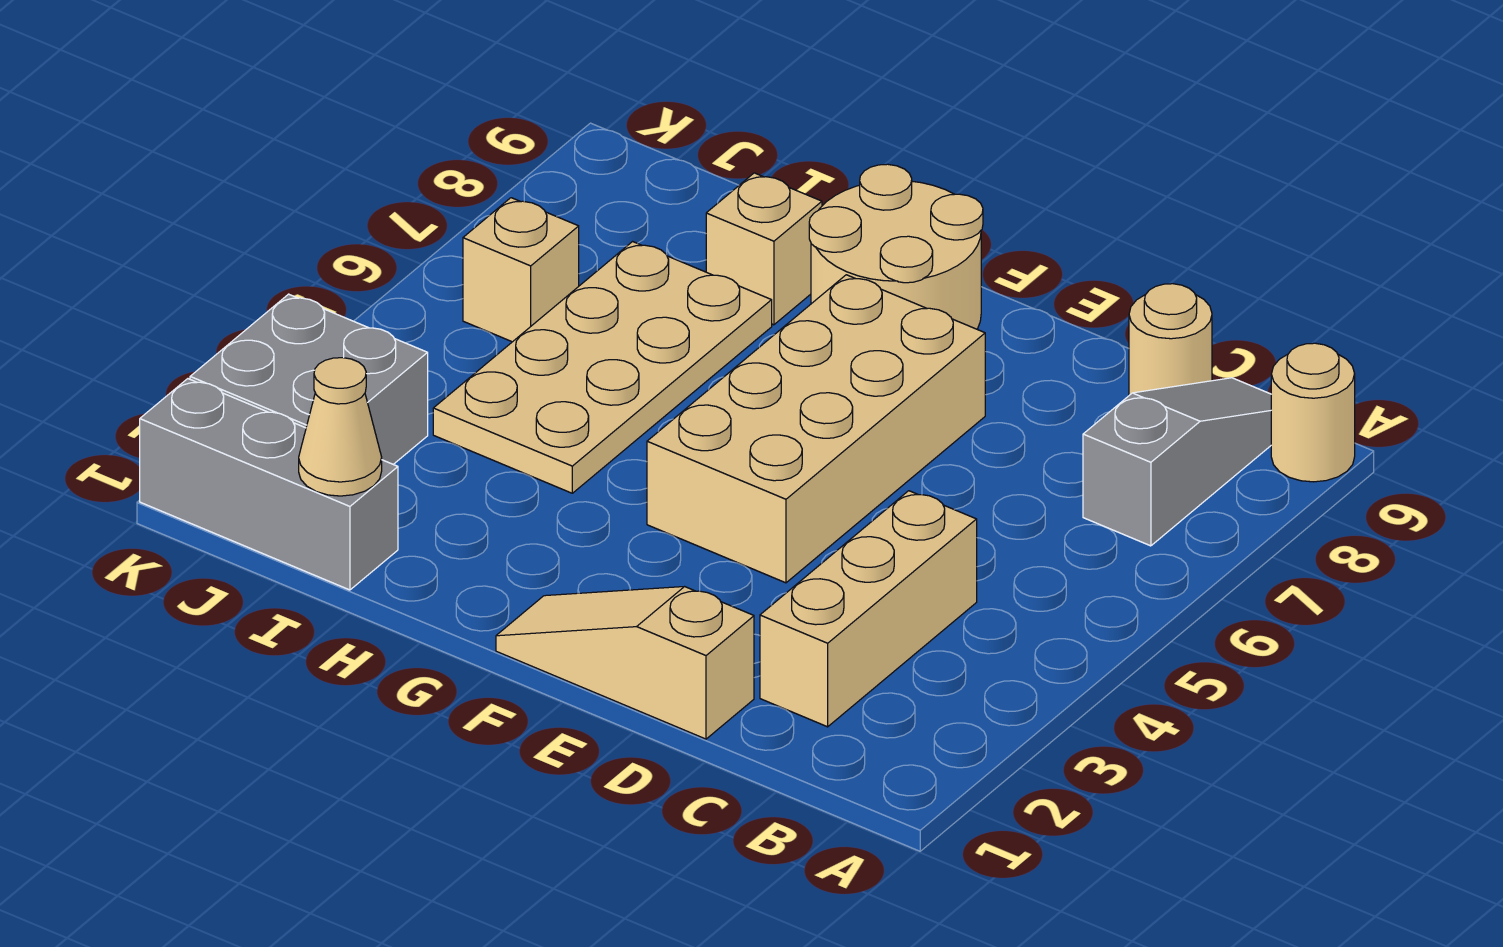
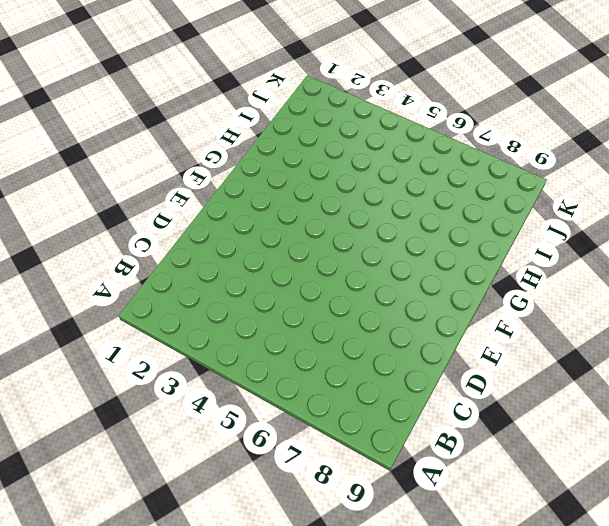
none -> tan round brick A9 level 1
none -> grey slope B7:B9 level 1 top 7
none -> tan brick C2:C4 level 1

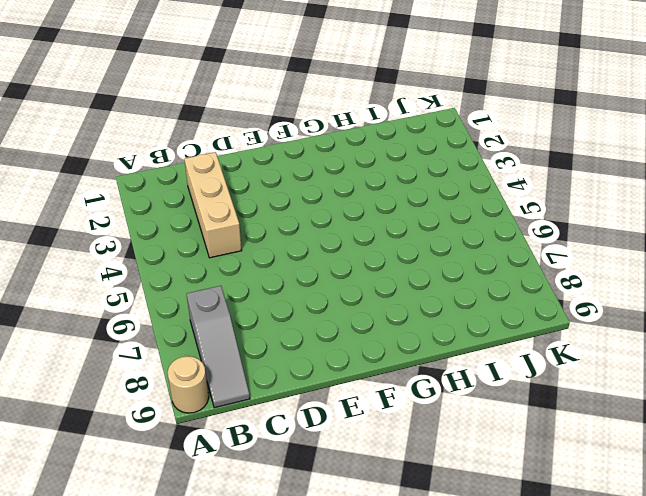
none -> tan round brick C9 level 1
none -> tan slope D1:F1 level 1 top D
none -> tan brick E4:F7 level 1

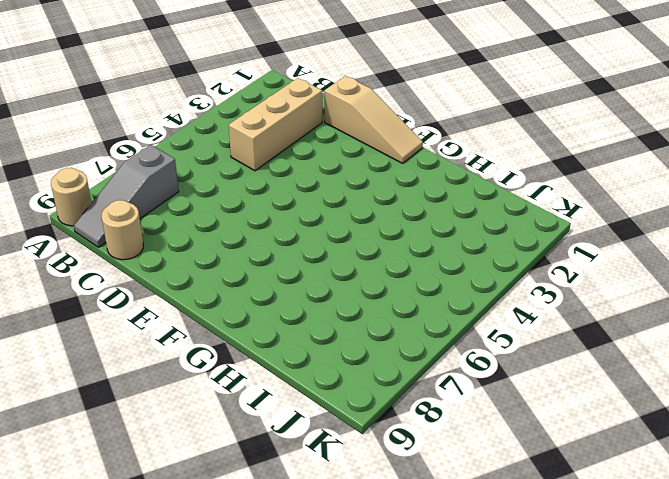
none -> tan brick E4:F7 level 1
none -> tan round brick F8:G9 level 1
none -> tan plate H4:I7 level 1

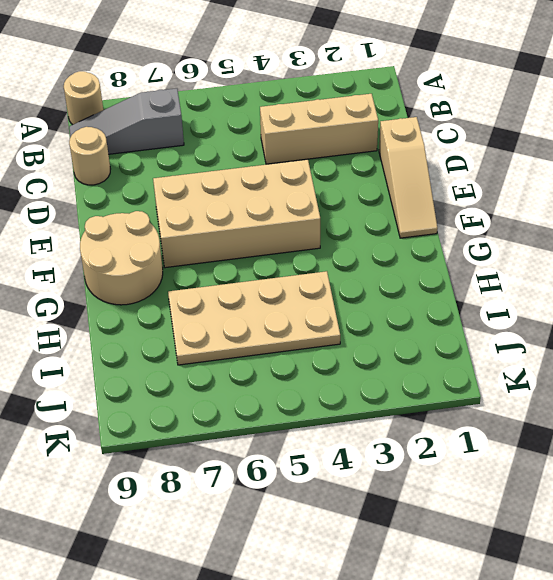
none -> tan brick H8 level 1
none -> grey brick I1:K1 level 1
none -> grey brick J2:K3 level 1

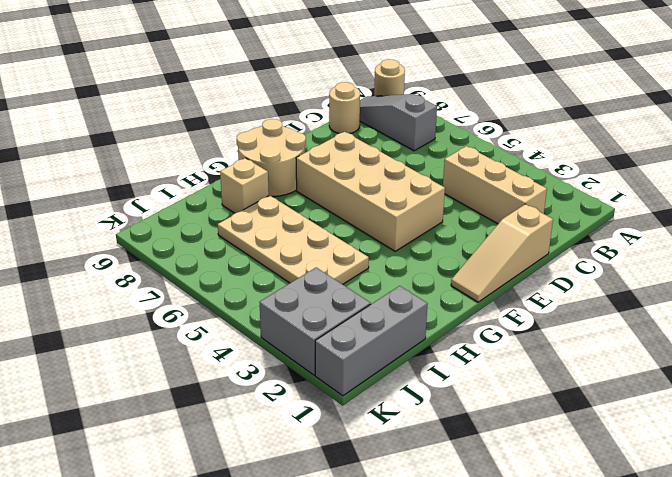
none -> tan brick J6 level 1
none -> tan cone I1 level 2

